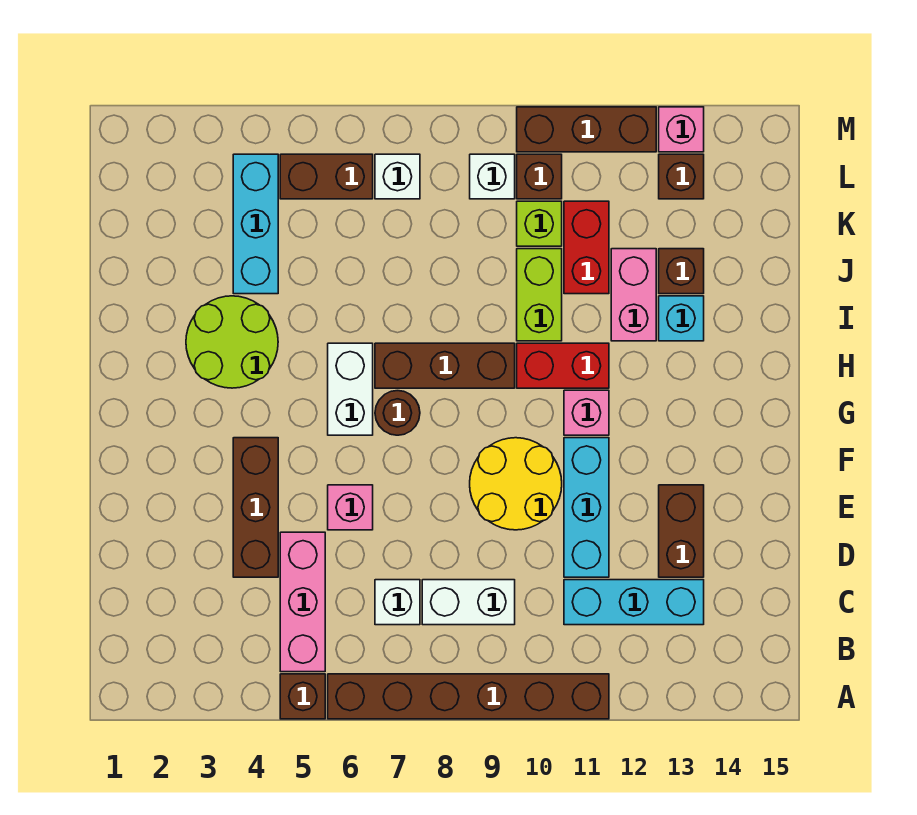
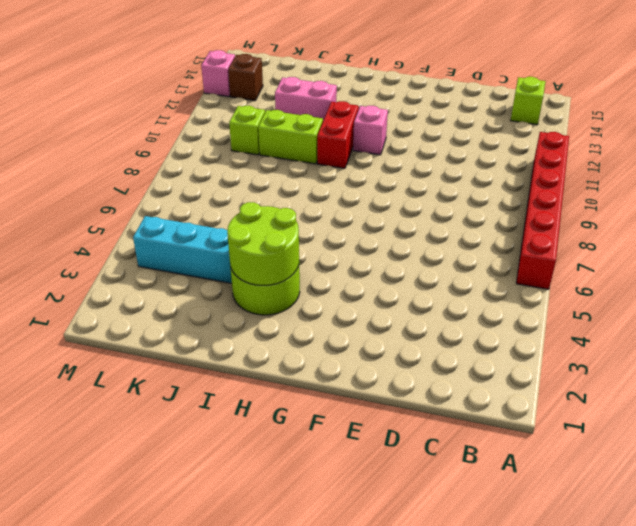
red brick A6:A11 level 1 -> brown brick A6:A11 level 1
lime brick B14 level 1 -> none
lime round brick H3:I4 level 2 -> none
none -> brown brick A5 level 1
none -> pink brick B5:D5 level 1
none -> white brick C7 level 1
none -> white brick C8:C9 level 1

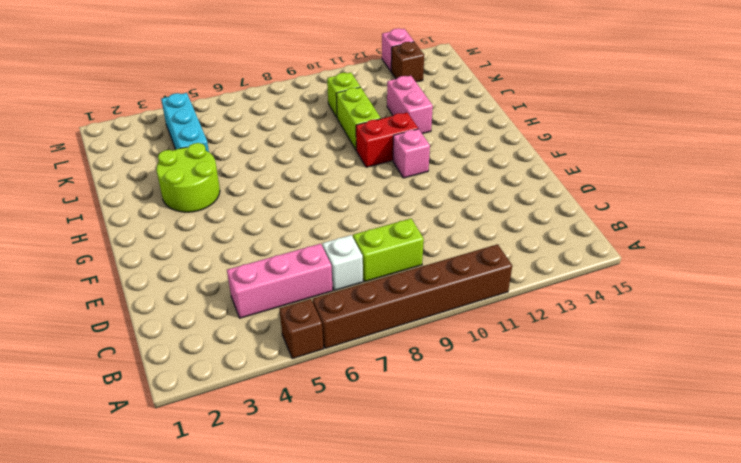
pink brick C4:C6 level 1 -> pink brick B5:D5 level 1
lime brick C8:C9 level 1 -> white brick C8:C9 level 1
none -> cyan brick C11:C13 level 1
none -> brown brick D4:F4 level 1
none -> cyan brick D11:F11 level 1
none -> brown brick D13:E13 level 1

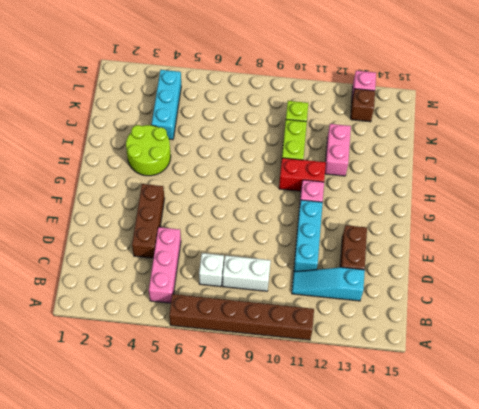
cyan slope C11:C13 level 1 top 13 -> cyan brick C11:C13 level 1
none -> brown brick A5 level 1
none -> pink brick E6 level 1
none -> yellow round brick E9:F10 level 1
none -> white brick G6:H6 level 1

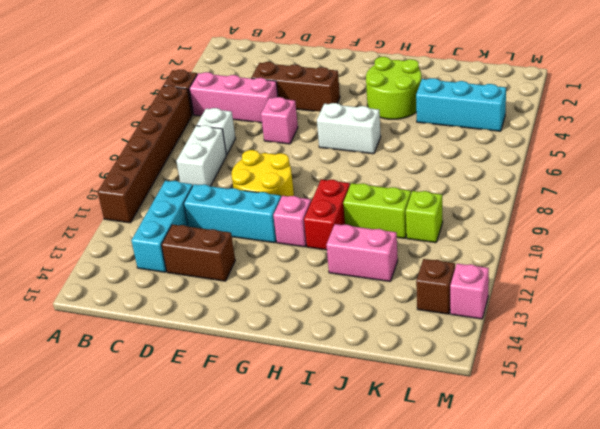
none -> brown round brick G7 level 1
none -> brown brick H7:H9 level 1
none -> cyan brick I13 level 1
none -> red brick J11:K11 level 1

